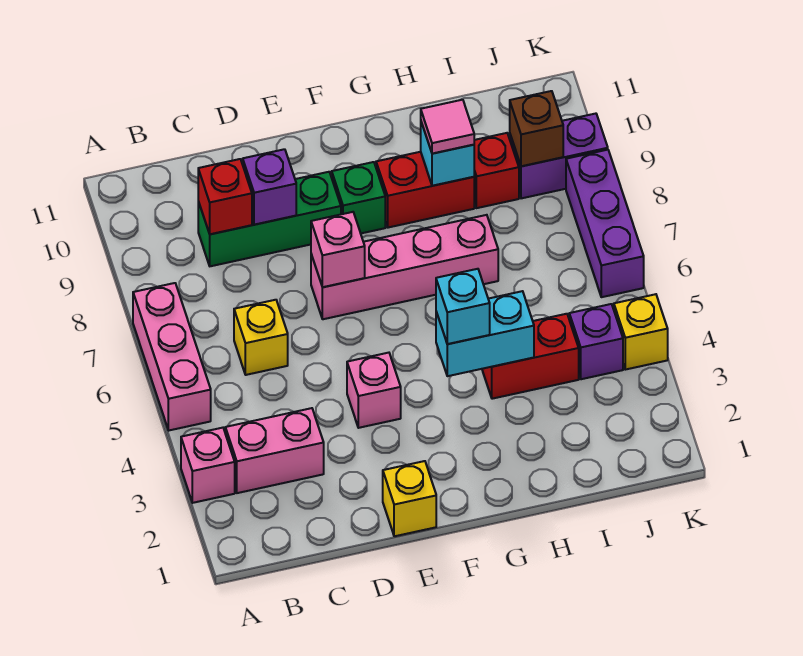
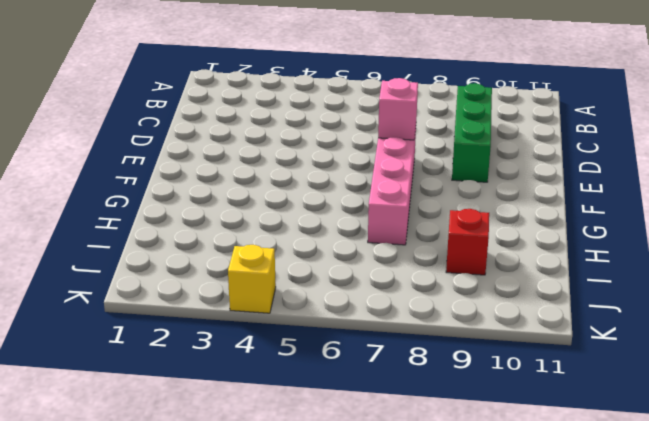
none -> pink brick A3 level 1
none -> pink brick A5:A7 level 1
none -> pink brick B3:C3 level 1

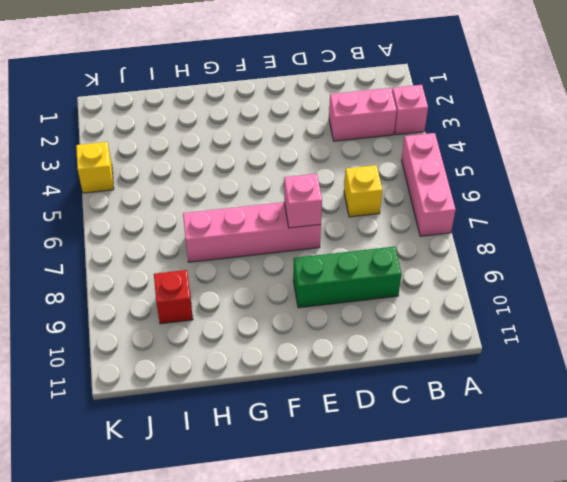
none -> yellow brick E1 level 1
none -> pink brick E4 level 1
none -> green brick F9 level 1

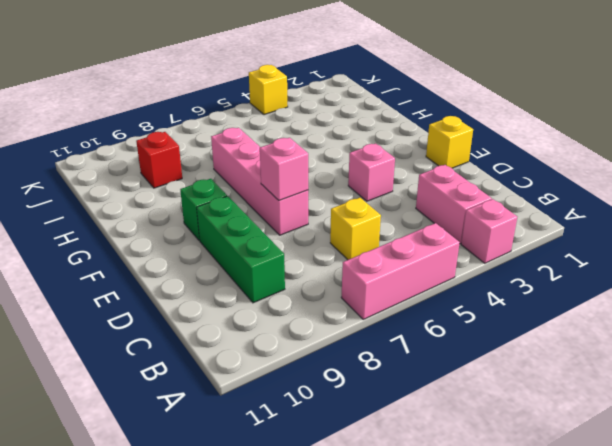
none -> red brick G9:H9 level 1
none -> red brick H4:I4 level 1
none -> purple brick J4 level 1

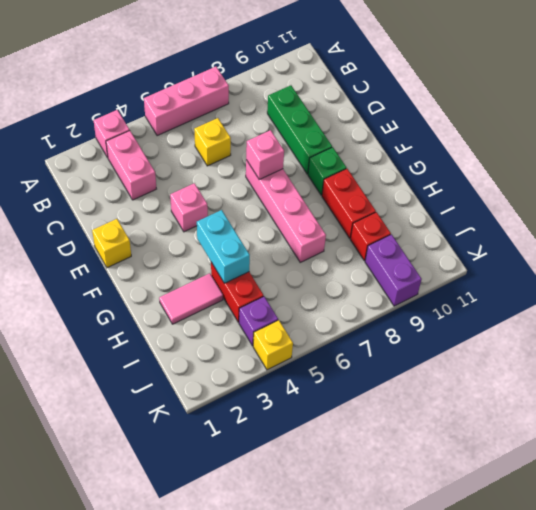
pink tile H2:H3 level 1 -> none
none -> purple brick K6:K8 level 1
none -> red brick C9 level 2
none -> purple brick D9 level 2

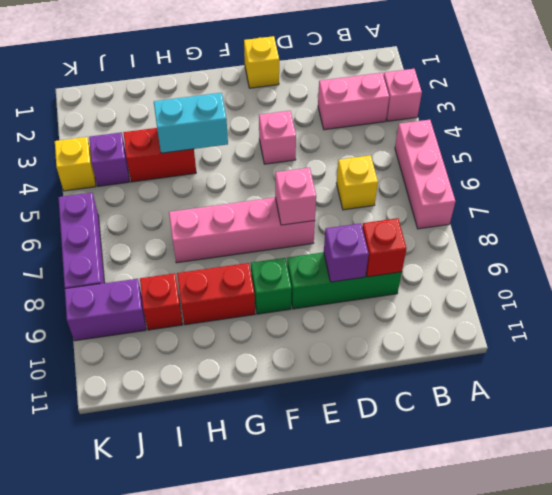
none -> cyan brick H9 level 2
none -> brown brick J9 level 2
none -> cyan brick G4 level 3

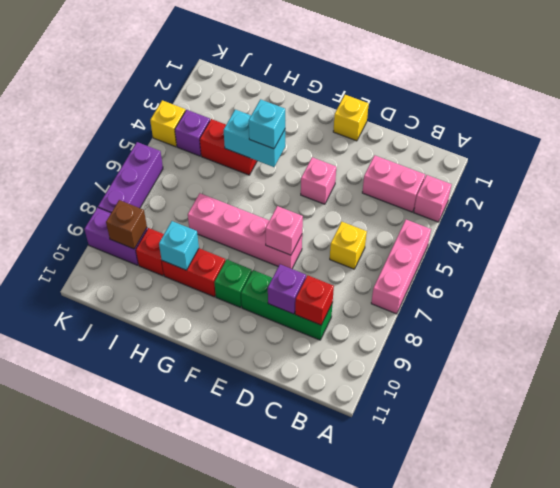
none -> pink tile H9 level 3

